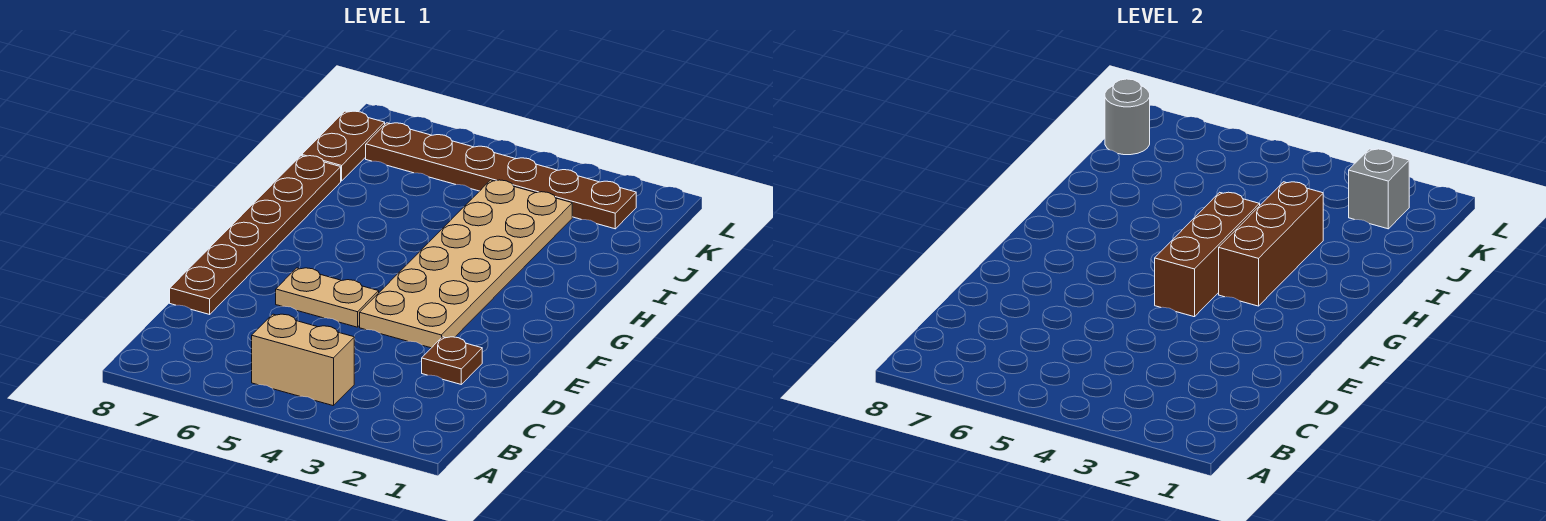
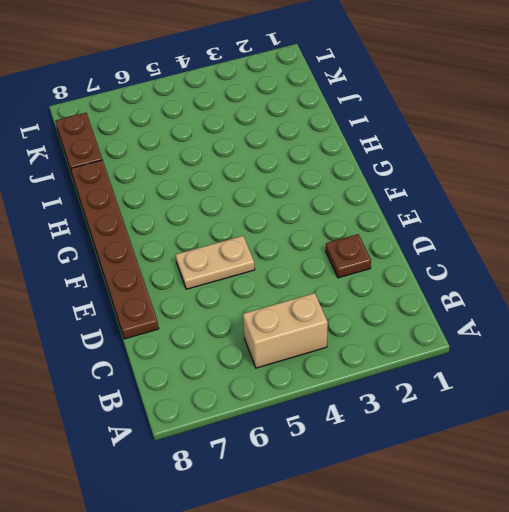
none -> tan plate E3:J4 level 1
none -> brown plate K2:K7 level 1

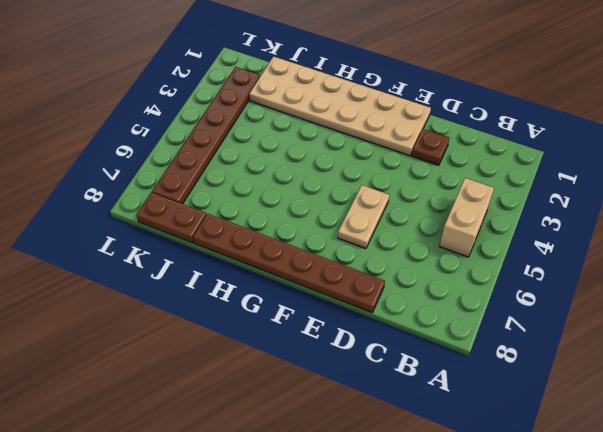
tan plate E1:J2 level 1 -> tan plate E3:J4 level 1
none -> brown brick F4:H4 level 2
none -> brown brick G3:I3 level 2

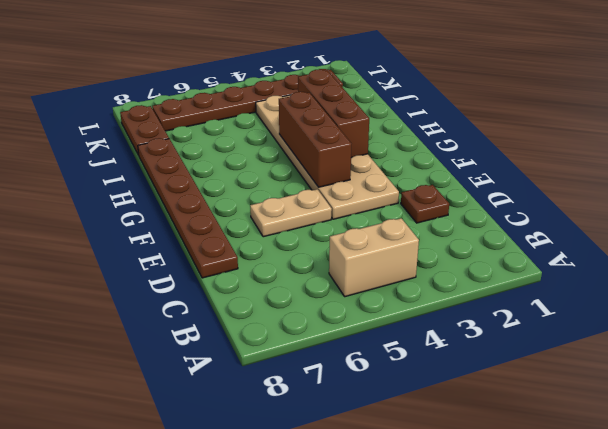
none -> grey brick K2 level 2
none -> grey round brick K8 level 2

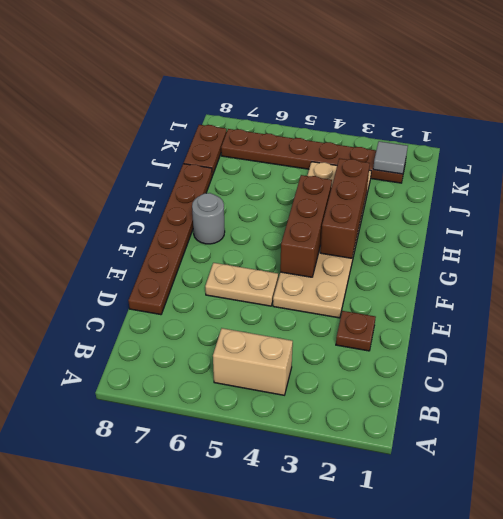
grey round brick G7 level 1 -> grey round brick K8 level 2
grey tile K2 level 2 -> grey brick K2 level 2

